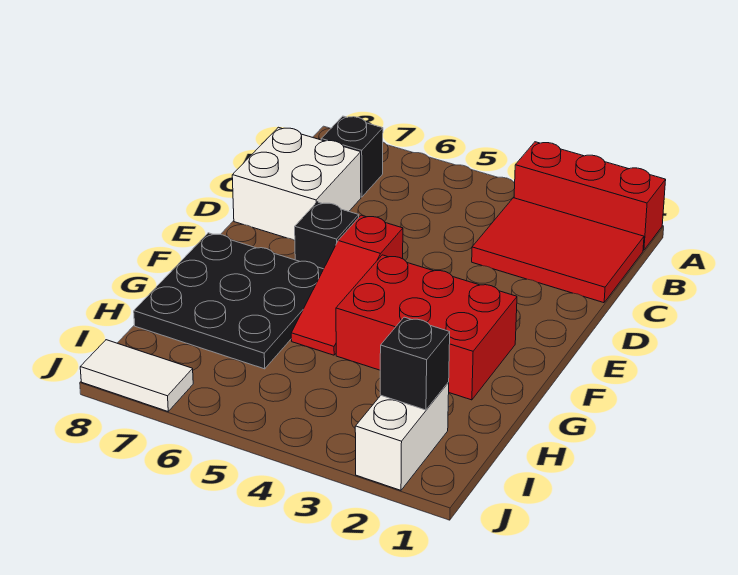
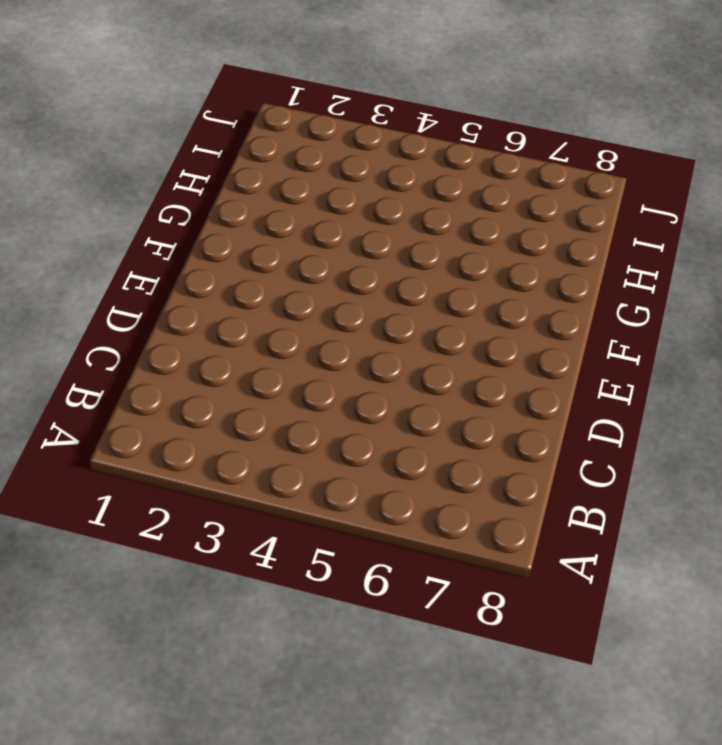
none -> red brick A1:A3 level 1
none -> red tile B1:C3 level 1

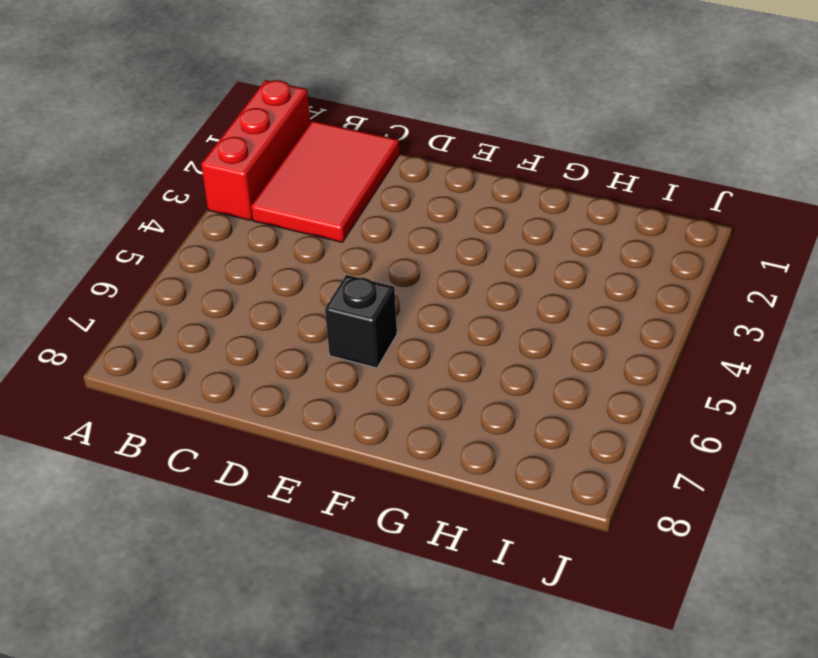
none -> black brick B7 level 1
none -> white brick C7:D8 level 1

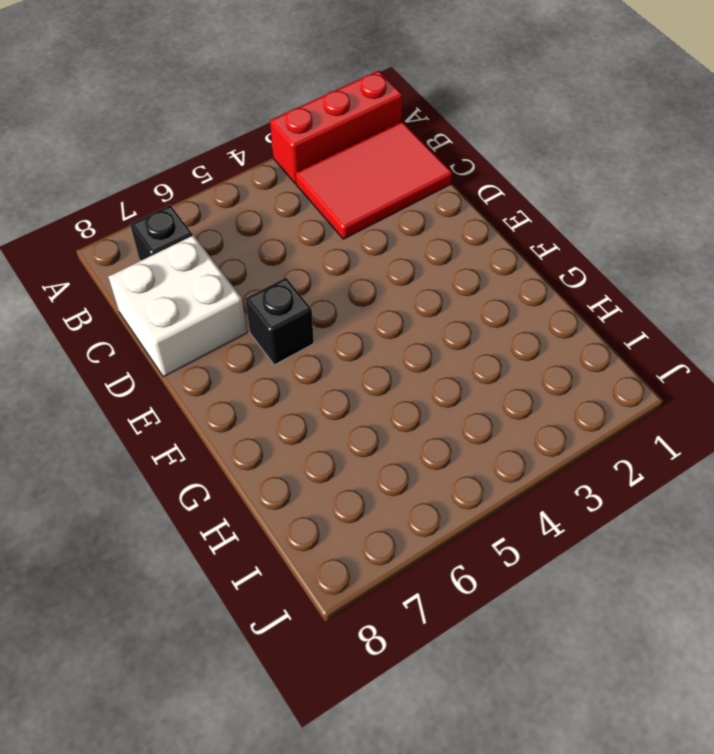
none -> red slope E5:G5 level 1 top E
none -> red brick F2:G4 level 1

